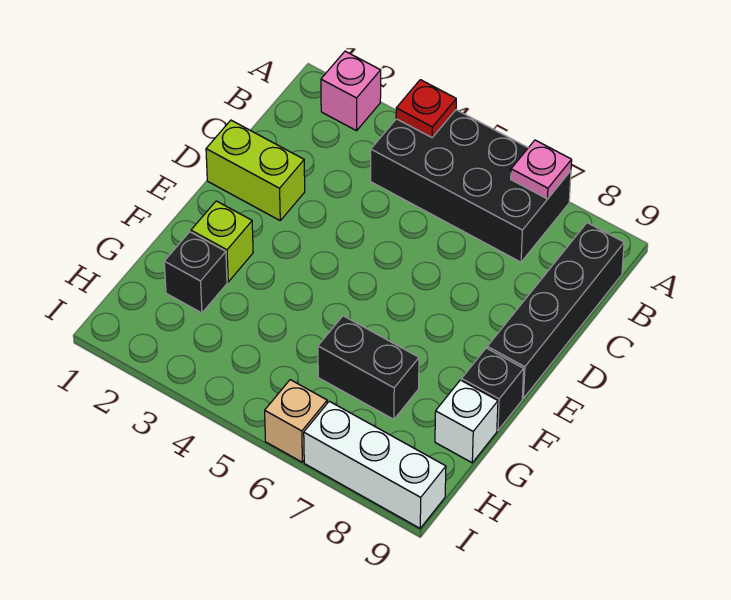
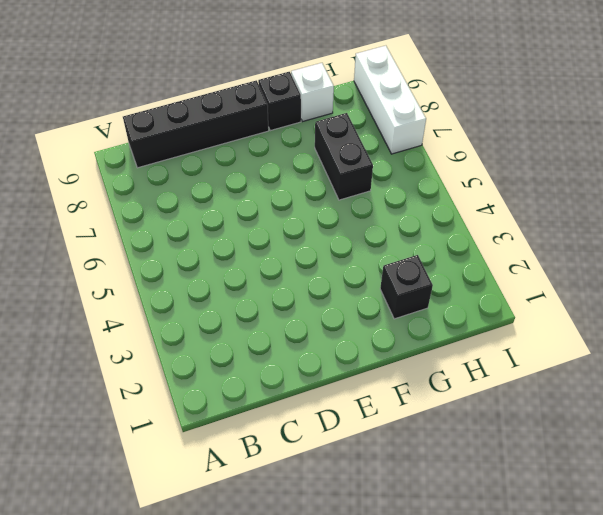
none -> pink brick A2 level 1
none -> black brick A4:B7 level 1
none -> lime brick D1:D2 level 1

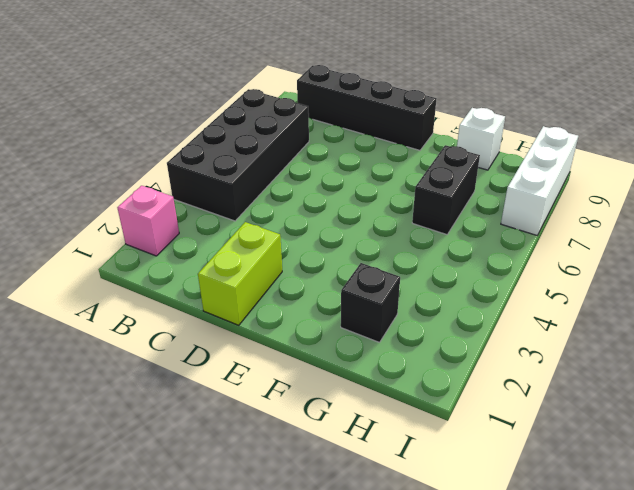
none -> lime brick F2 level 1
none -> black brick F9 level 1
none -> tan brick I6 level 1

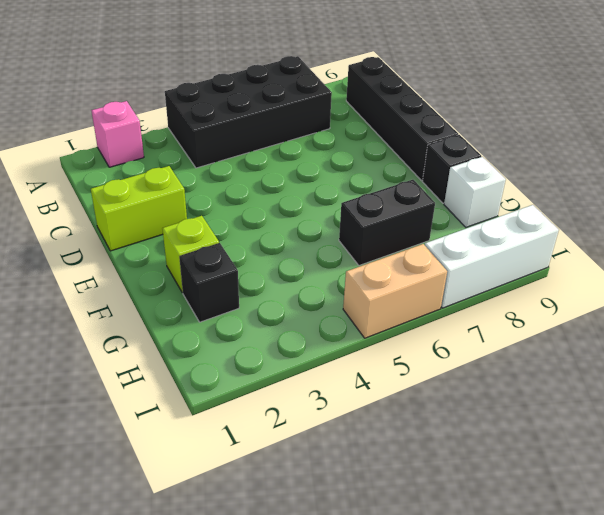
tan brick I5:I6 level 1 -> tan brick I6 level 1
none -> red plate A4 level 2
none -> pink plate A7 level 2

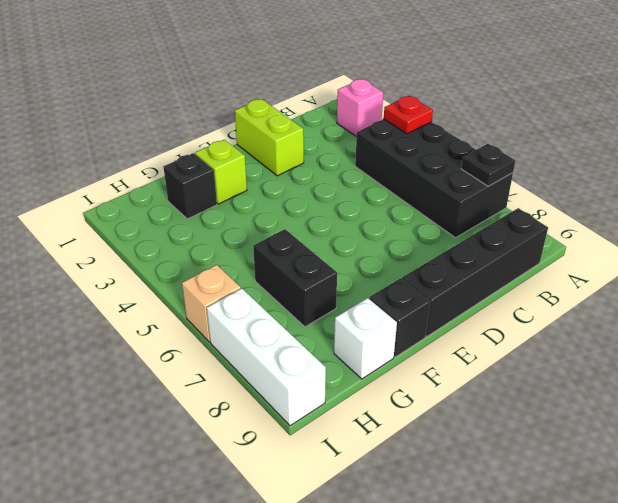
black plate A7 level 2 -> pink plate A7 level 2

